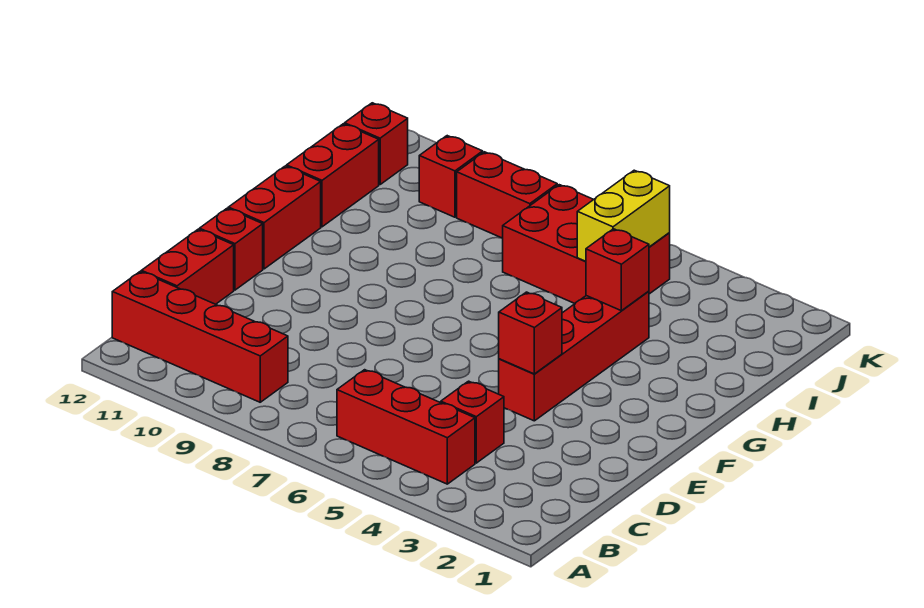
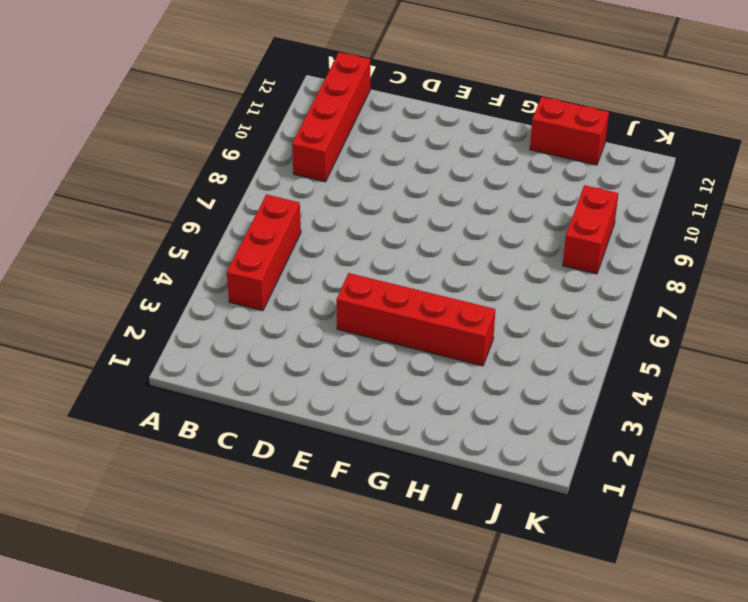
none -> red brick C4 level 1
none -> red brick C12:D12 level 1
none -> red brick E12 level 1

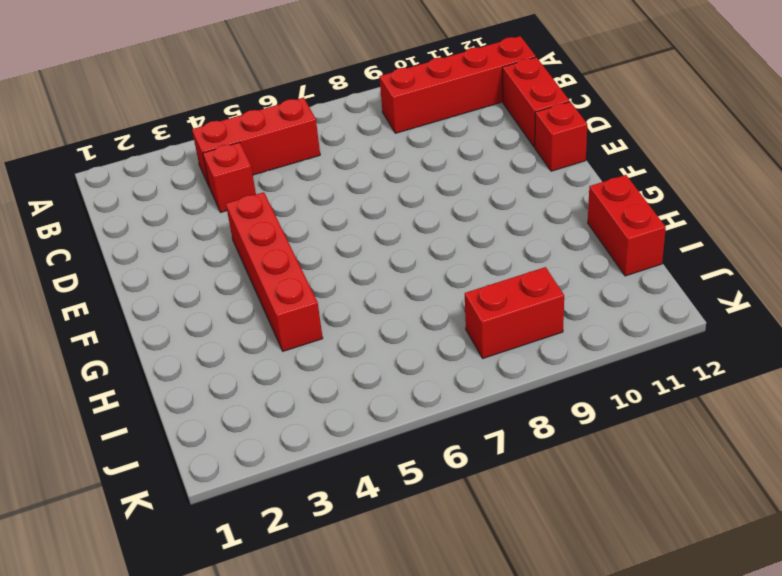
none -> red brick F12:G12 level 1
none -> red brick I5:J7 level 1
none -> red brick J10 level 1

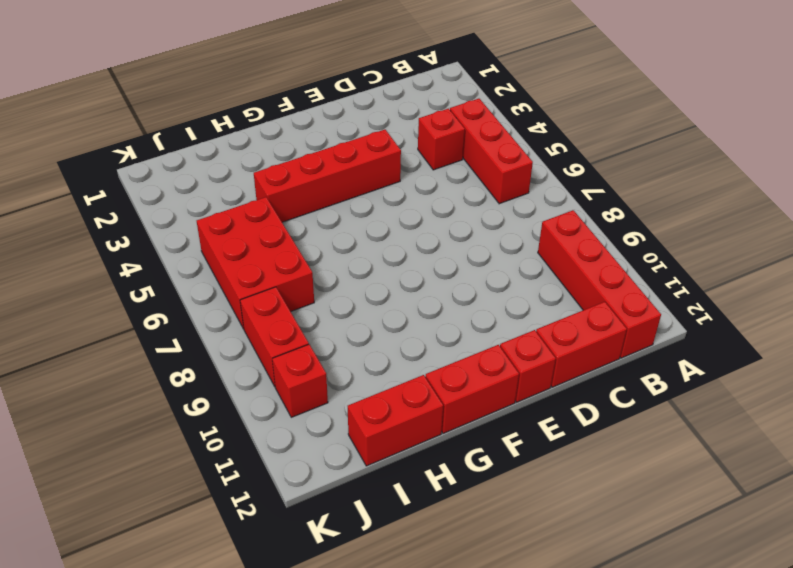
none -> red brick J12 level 1
none -> red brick E4 level 2
none -> red brick H4 level 2

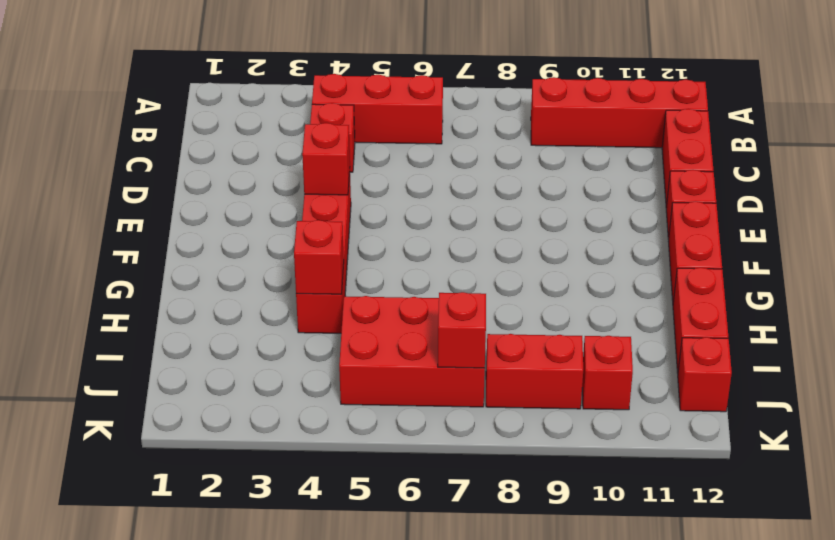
red brick J7 level 2 -> none
none -> yellow brick I5:J5 level 2

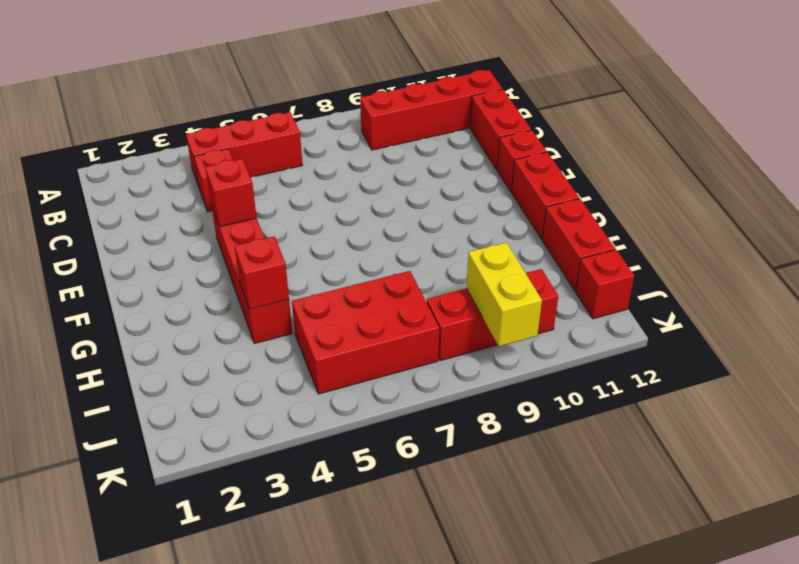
yellow brick J9:K9 level 2 -> yellow brick I5:J5 level 2

